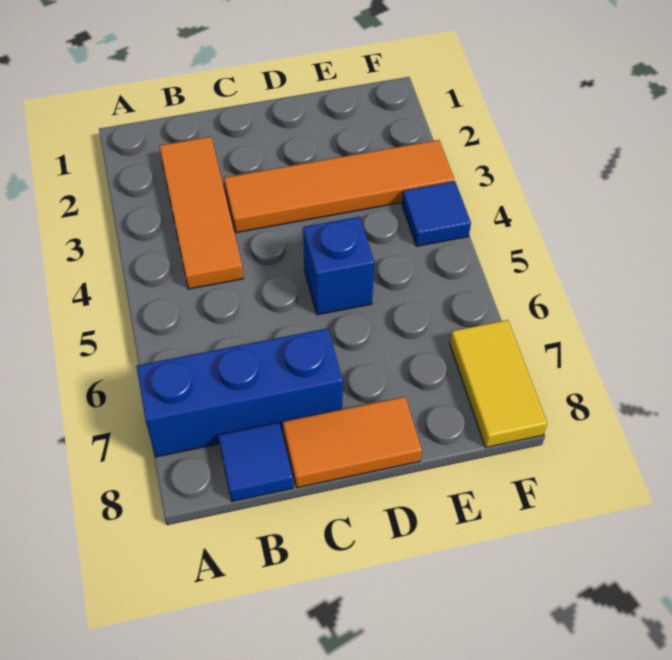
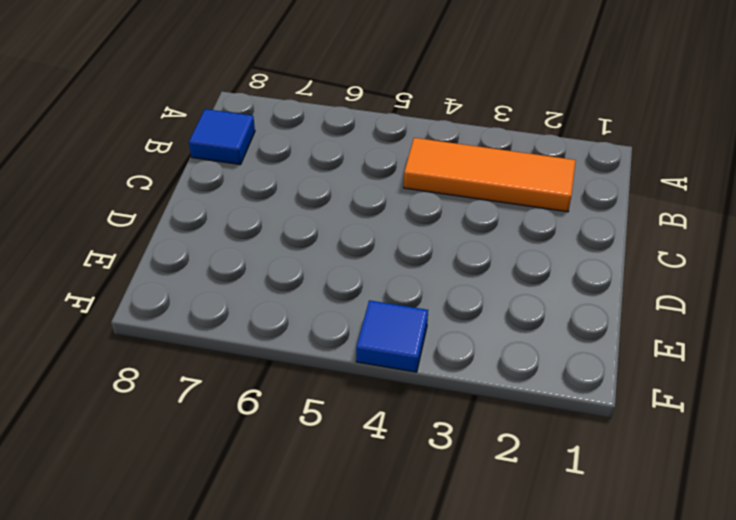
none -> blue brick A7:C7 level 1
none -> orange tile C3:F3 level 1

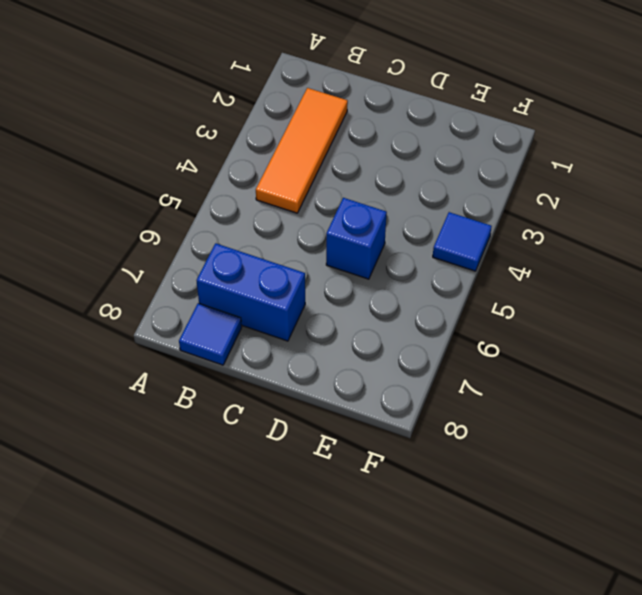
blue brick B7:C7 level 1 -> blue brick A7:C7 level 1
none -> orange tile C3:F3 level 1
none -> orange tile C8:D8 level 1

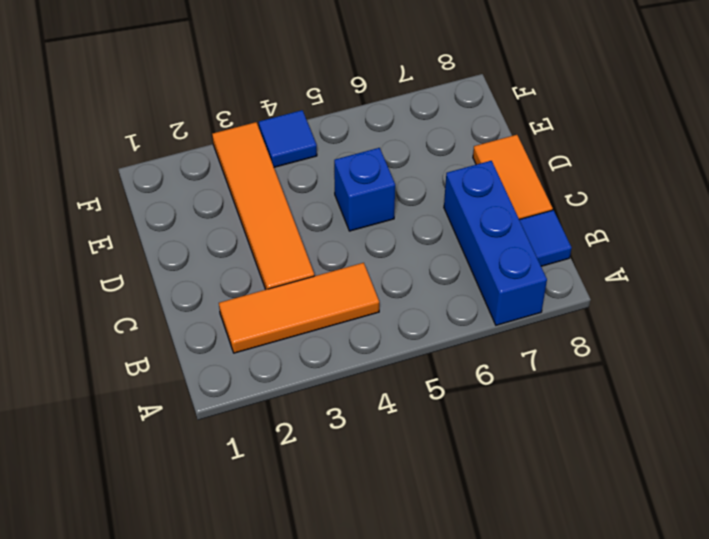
none -> yellow tile F7:F8 level 1

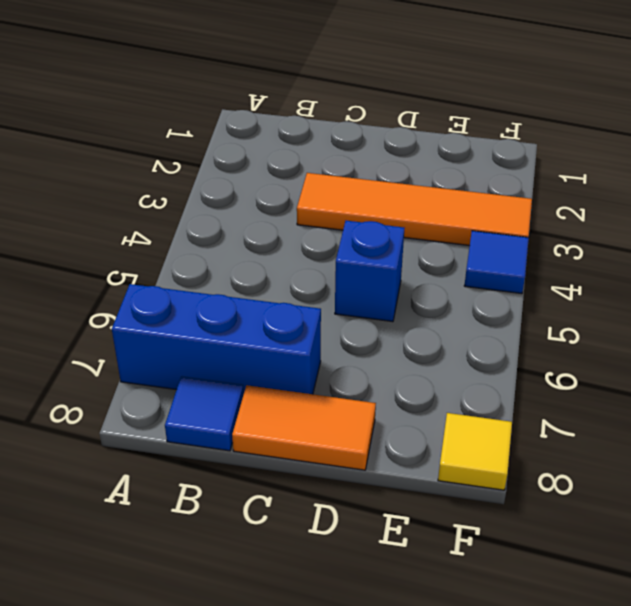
yellow tile F8 level 1 -> yellow tile F7:F8 level 1
none -> orange tile B2:B4 level 1

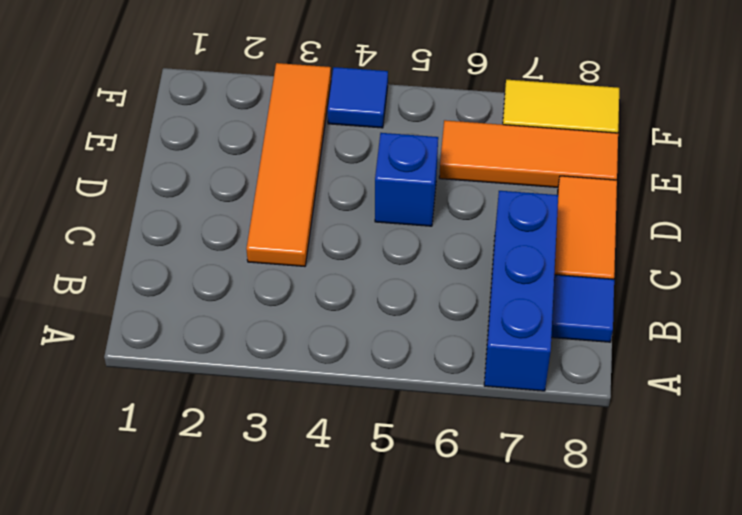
orange tile E6:E8 level 1 -> orange tile B2:B4 level 1

